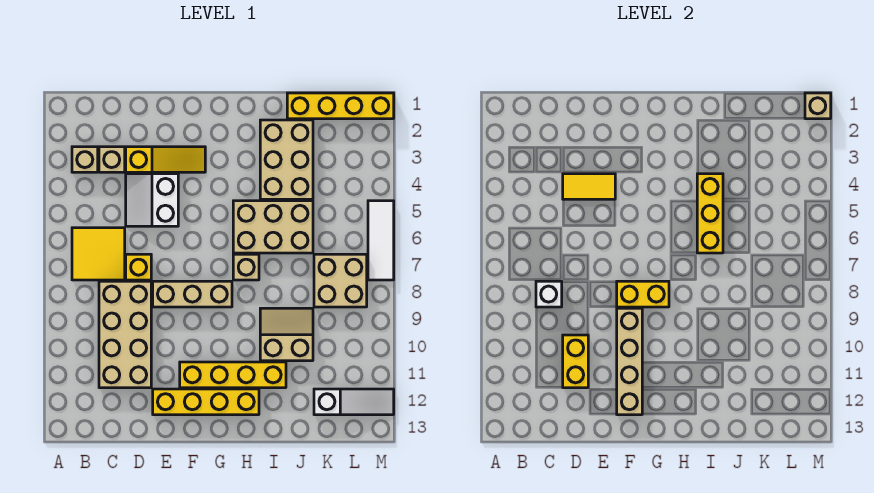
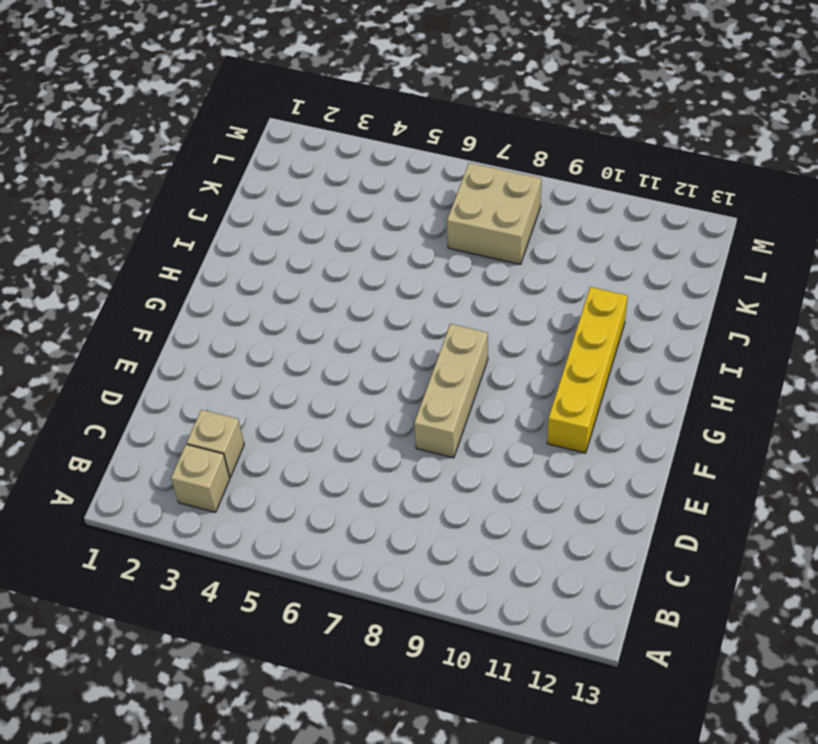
none -> yellow tile B6:C7 level 1
none -> tan brick C8:D11 level 1
none -> yellow slope D3:F3 level 1 top D

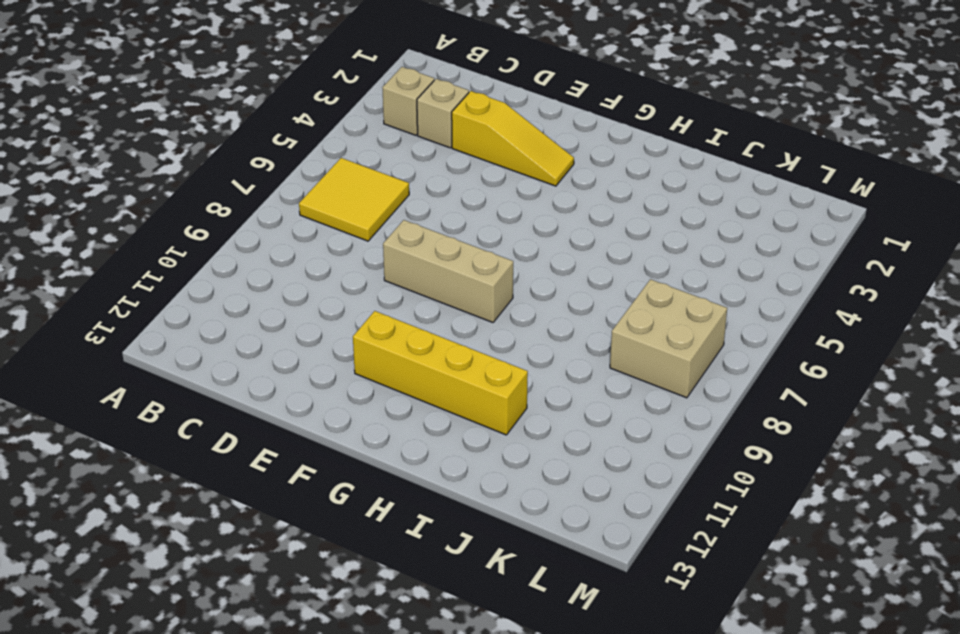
none -> tan brick C8:D11 level 1
none -> white slope D4:E5 level 1 top E
none -> yellow brick D7 level 1

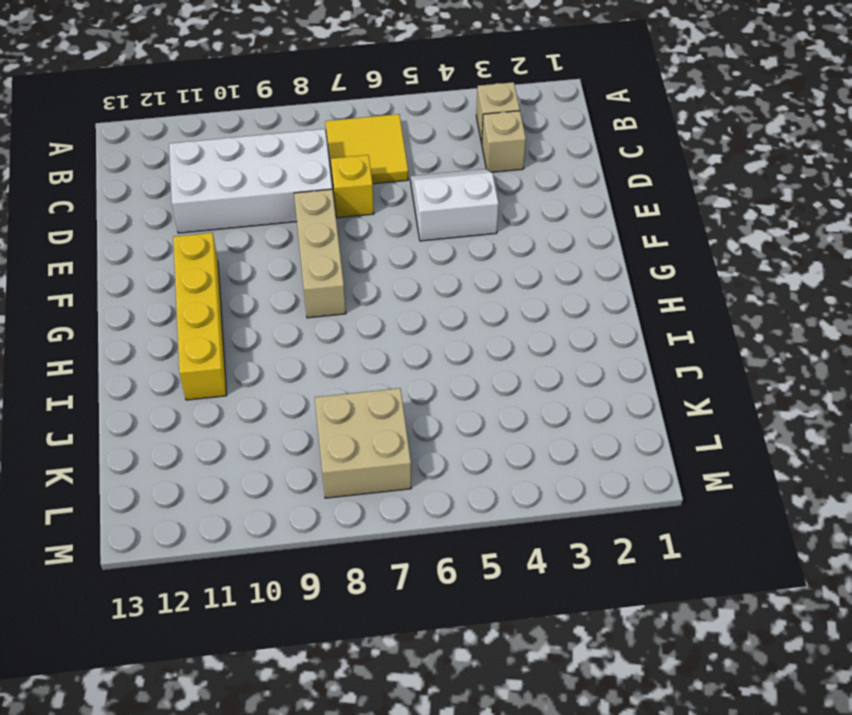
white brick C8:D11 level 1 -> tan brick C8:D11 level 1
none -> yellow slope D3:F3 level 1 top D
none -> yellow brick E12:H12 level 1
none -> tan brick H5:J6 level 1

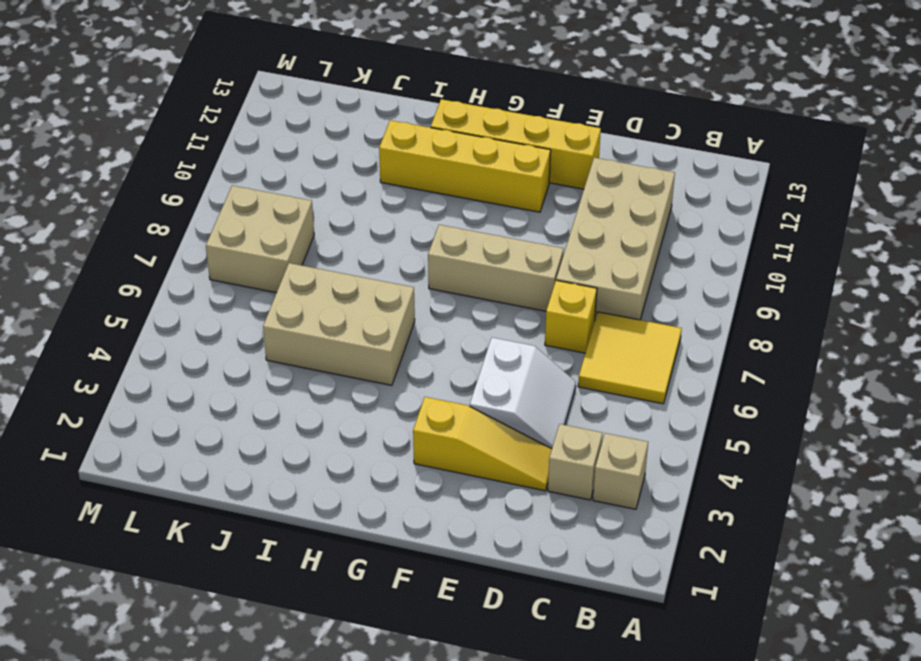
yellow slope D3:F3 level 1 top F -> yellow slope D3:F3 level 1 top D
none -> tan brick H7 level 1
none -> tan brick I2:J4 level 1
none -> tan slope I9:J10 level 1 top 10

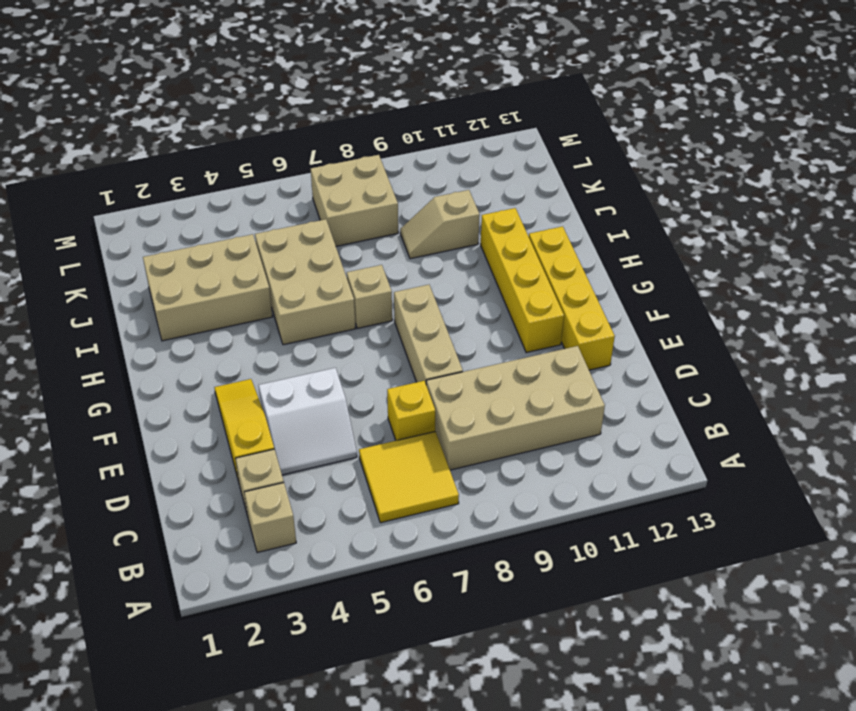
tan slope J9:J10 level 1 top 10 -> tan slope I9:J10 level 1 top 10
none -> yellow brick J1:M1 level 1
none -> white slope K12:M12 level 1 top K
none -> white tile M5:M7 level 1

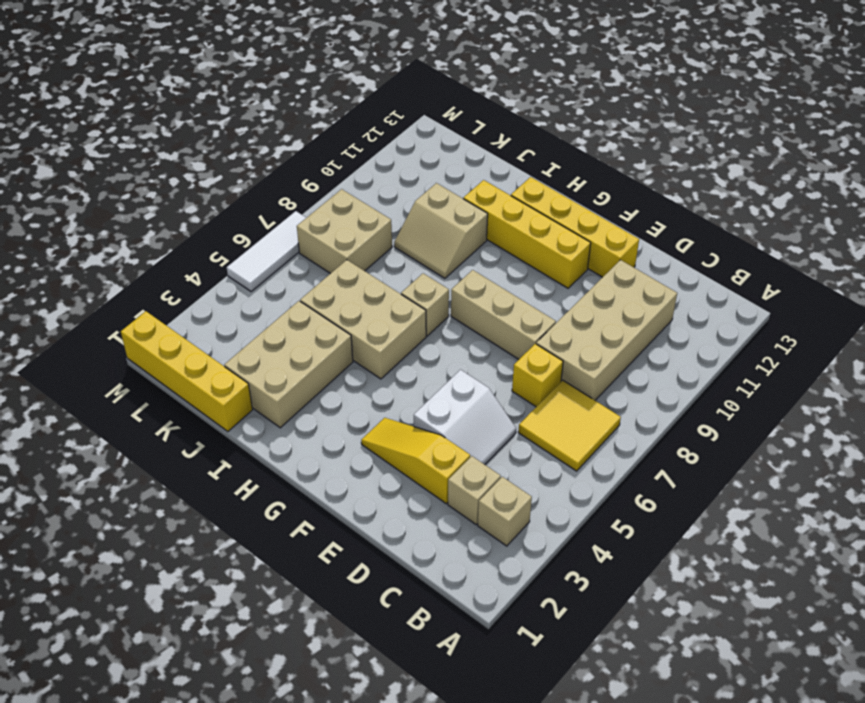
none -> white slope K12:M12 level 1 top K
none -> white brick C8 level 2
none -> yellow tile D4:E4 level 2

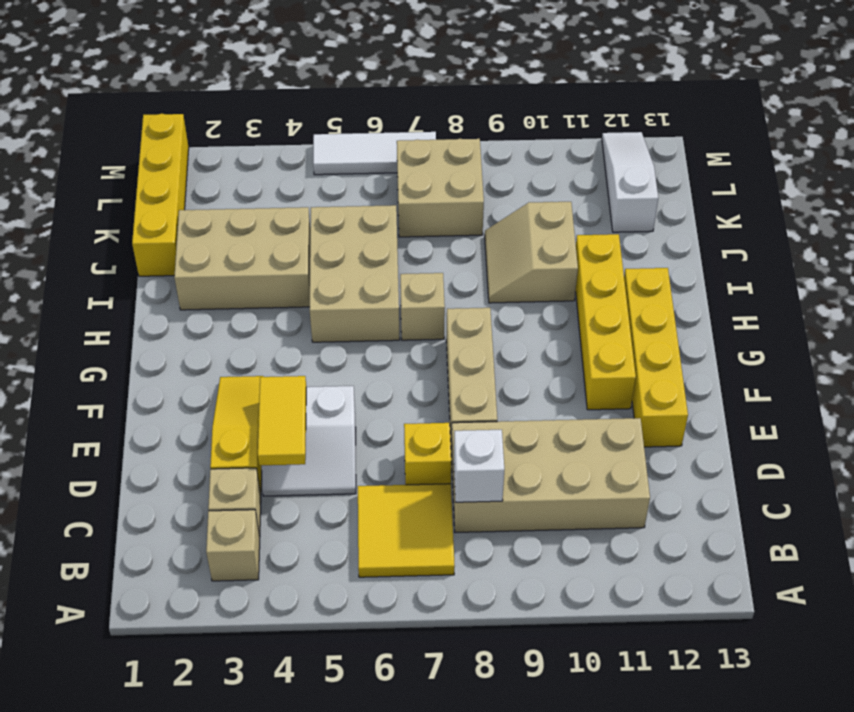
none -> yellow brick D10:D11 level 2
none -> yellow brick F8:G8 level 2
none -> tan brick F9:F12 level 2

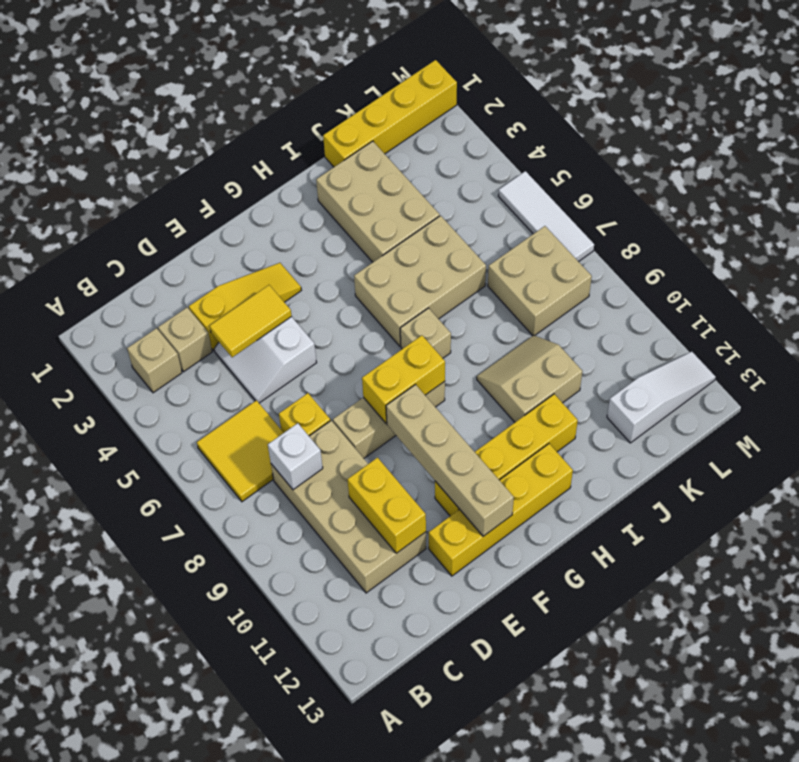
none -> yellow brick I4:I6 level 2
none -> tan brick M1 level 2

